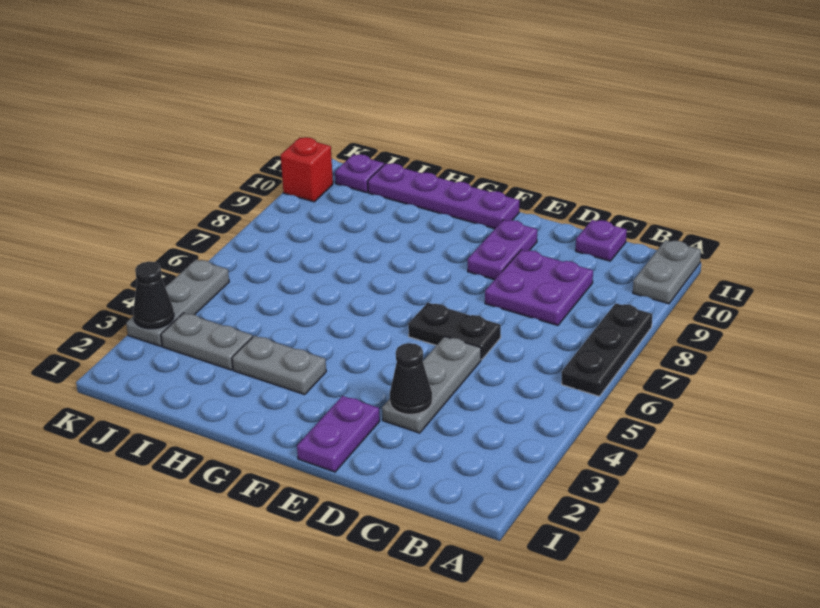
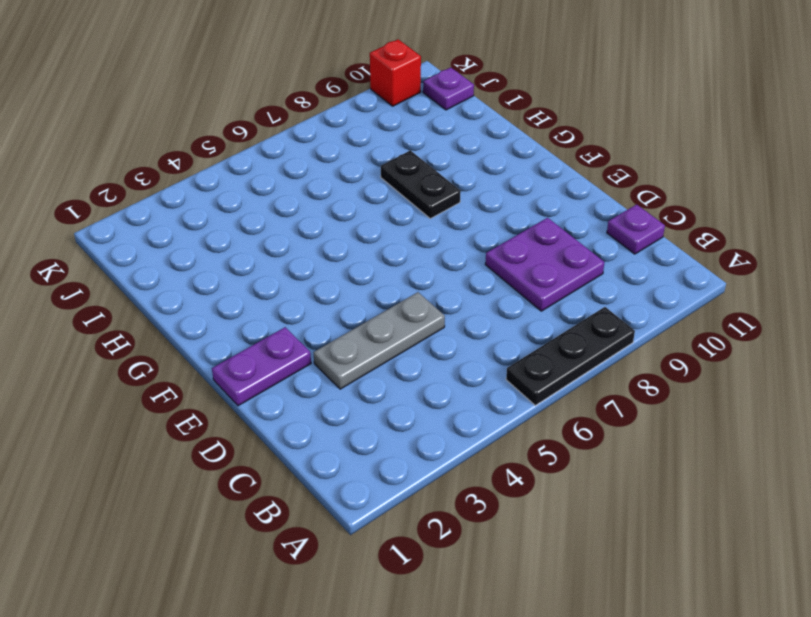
black plate G8:H8 level 1 -> black plate D6:E6 level 1
none -> grey plate A10:A11 level 1
none -> purple plate E9:E10 level 1
none -> purple plate F11:I11 level 1

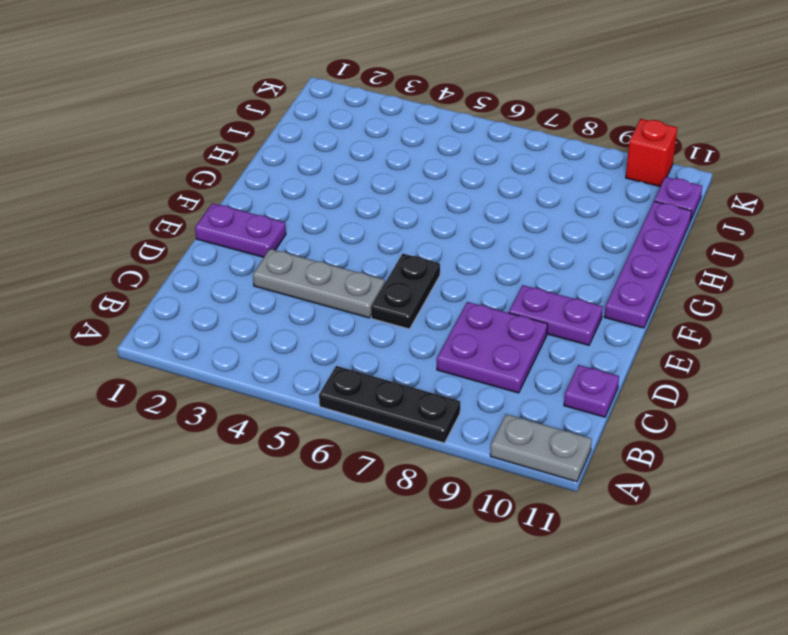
none -> grey plate G3:H3 level 1
none -> grey plate I3:J3 level 1
none -> grey plate K3:K5 level 1

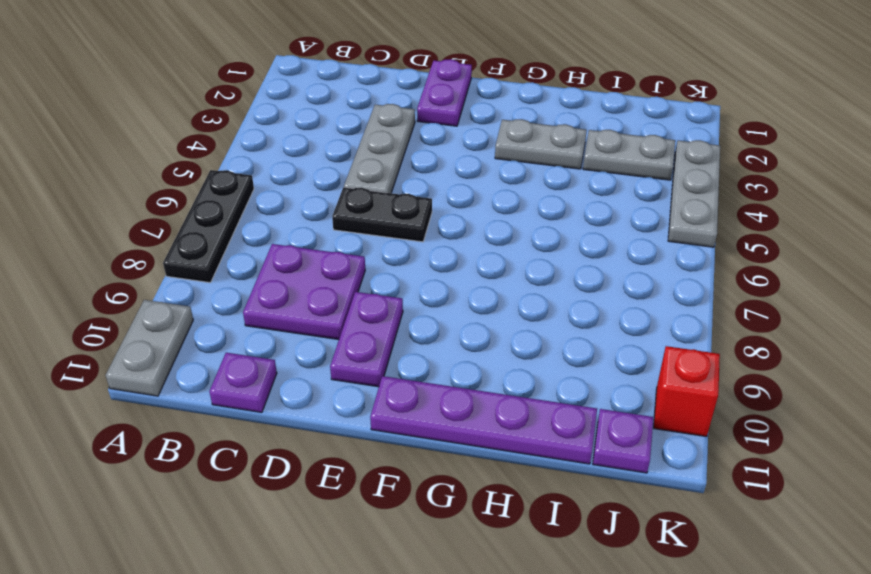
none -> black cone D3 level 2
none -> black cone K3 level 2

